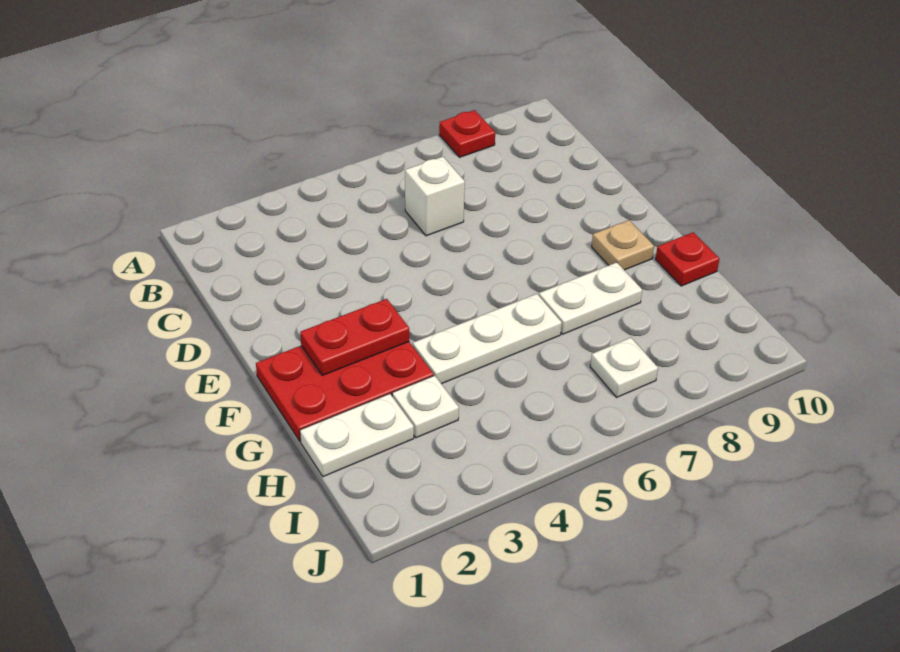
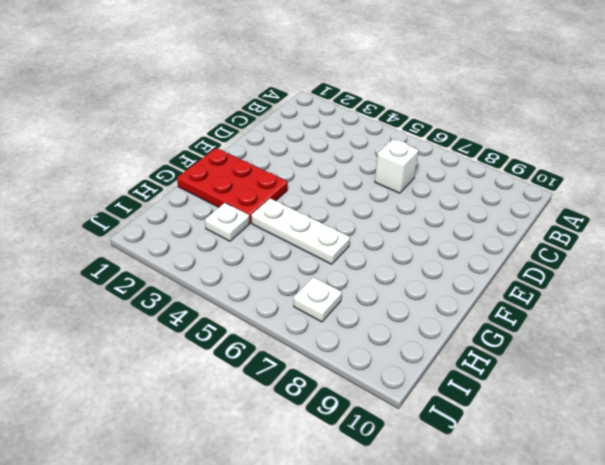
none -> red plate A8 level 1
none -> tan plate F9 level 1

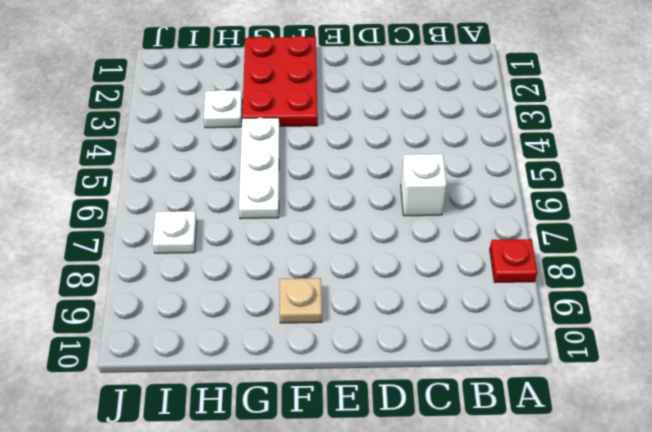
none -> white plate G7:G8 level 1
none -> red plate G10 level 1

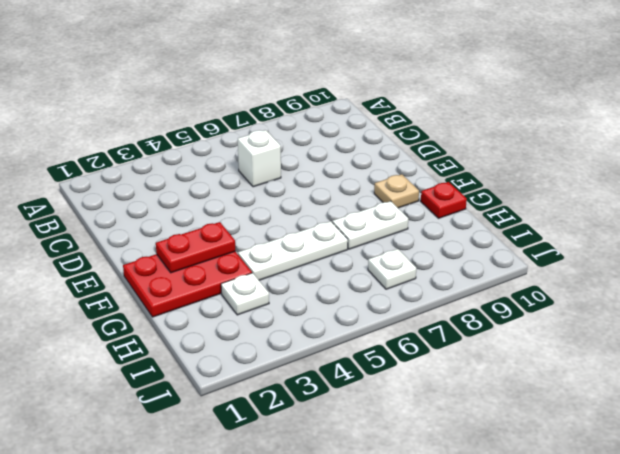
none -> red plate A8 level 1
none -> white plate H1:H2 level 1

